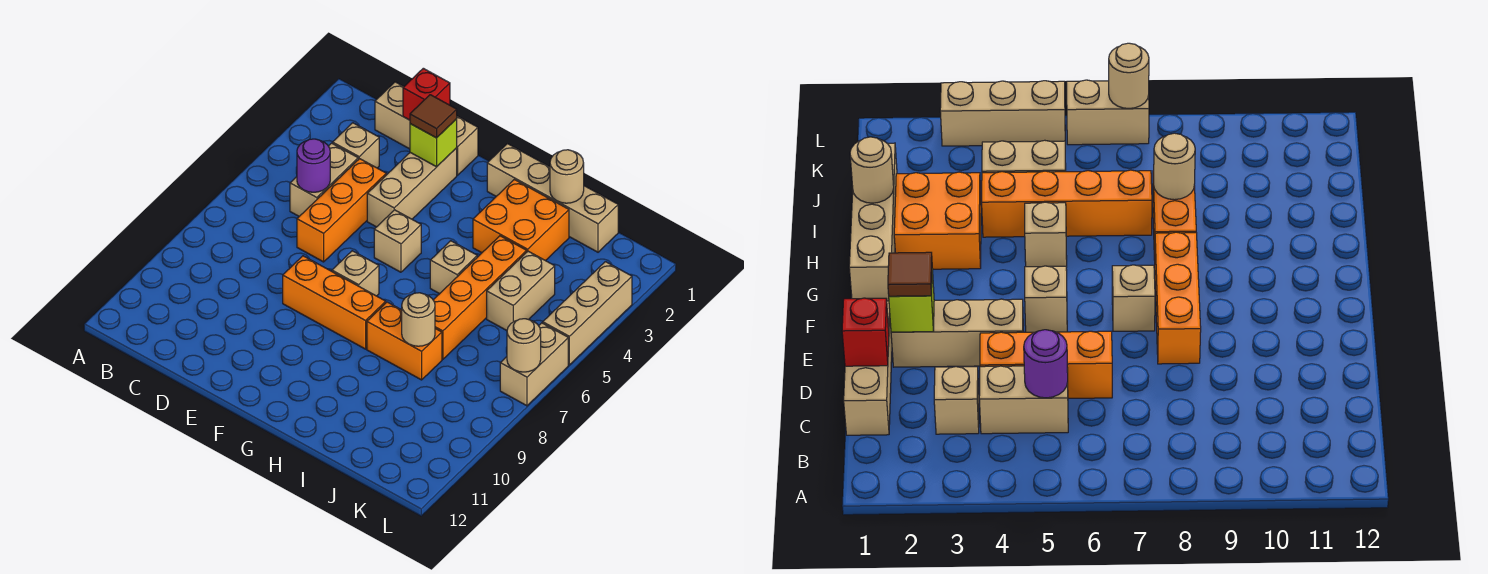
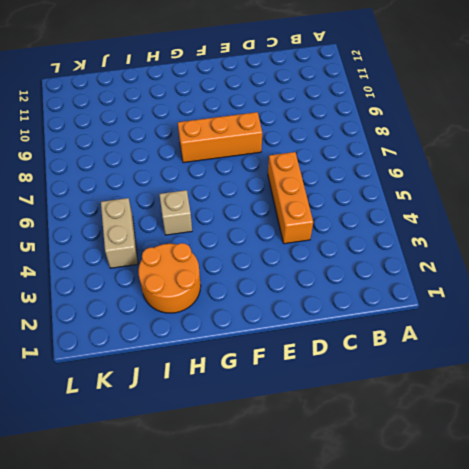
orange round brick H2:I3 level 1 -> orange brick H2:I3 level 1
none -> tan brick C1:E1 level 1
none -> tan brick C3 level 1
none -> tan brick C4:C5 level 1

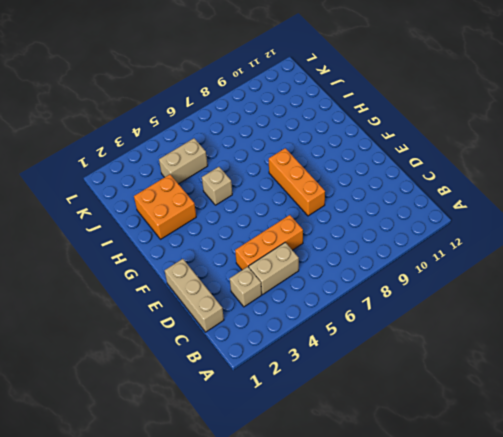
none -> tan brick E2:E4 level 1
none -> tan brick F5 level 1
none -> tan brick F7 level 1

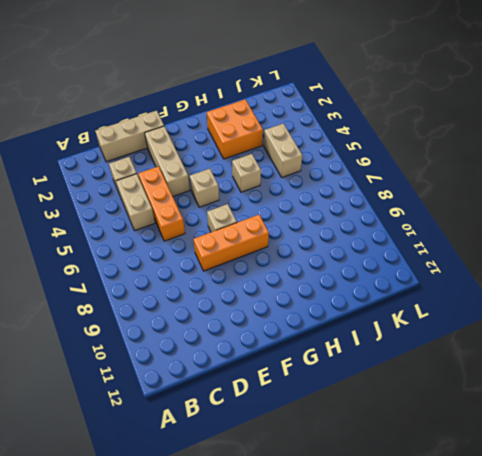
none -> tan brick G1:J1 level 1
none -> orange brick H8:I8 level 1
none -> orange brick I4:I7 level 1

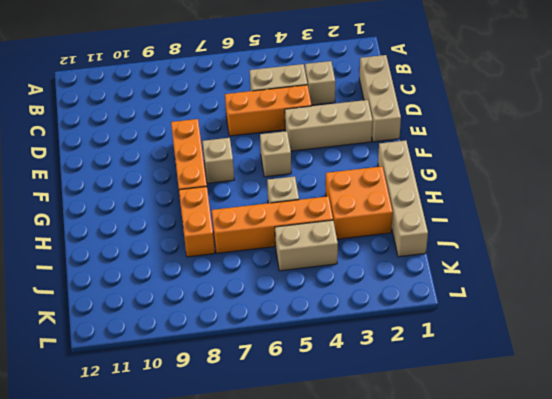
none -> tan brick L3:L5 level 1
none -> tan brick L6:L7 level 1
none -> purple round brick C5 level 2

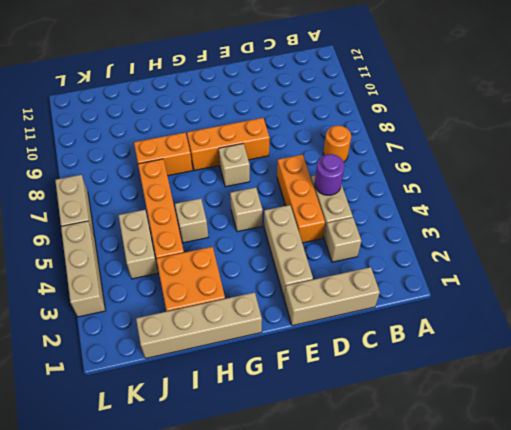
orange round brick B7 level 1 -> none
none -> red brick D1 level 2
none -> lime brick E2 level 2
none -> tan round brick I1 level 2

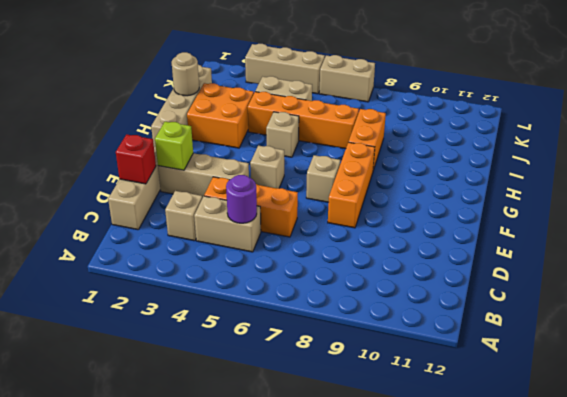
none -> tan round brick I8 level 2
none -> tan round brick L7 level 2
none -> brown tile E2 level 3

